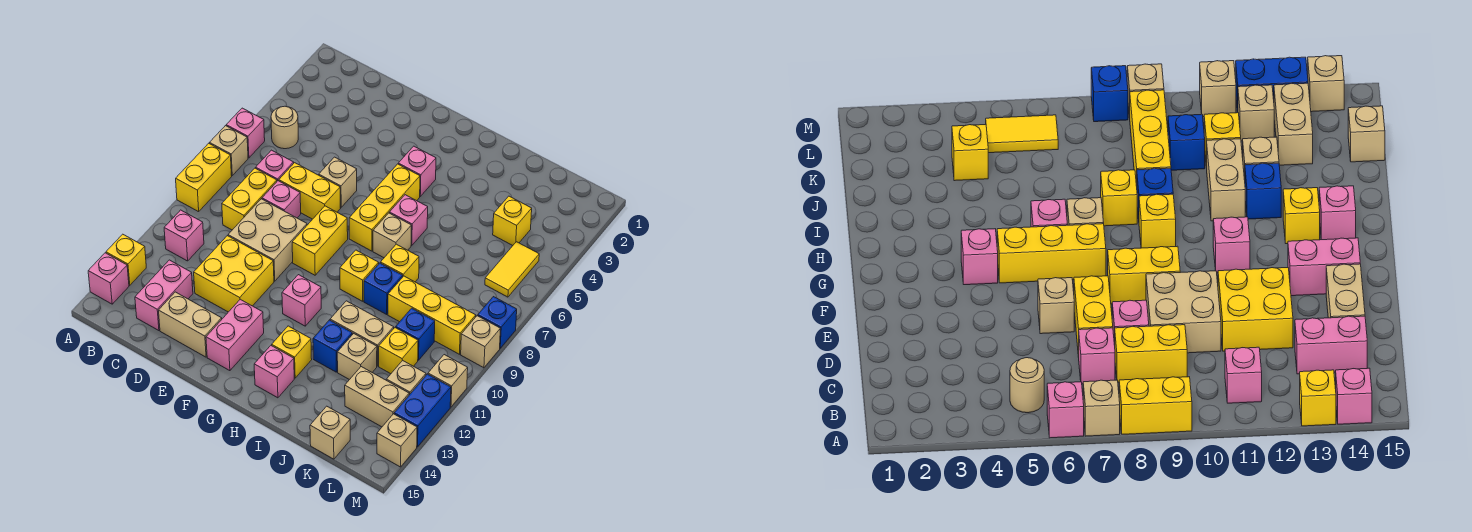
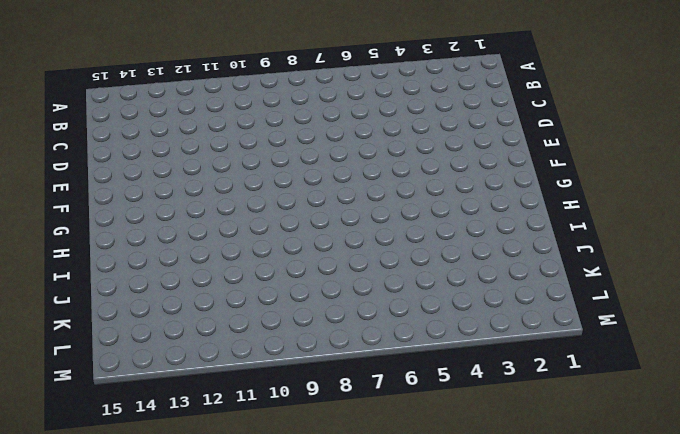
none -> pink brick A6 level 1
none -> tan brick A7 level 1
none -> yellow brick A8:A9 level 1
none -> yellow brick A13 level 1

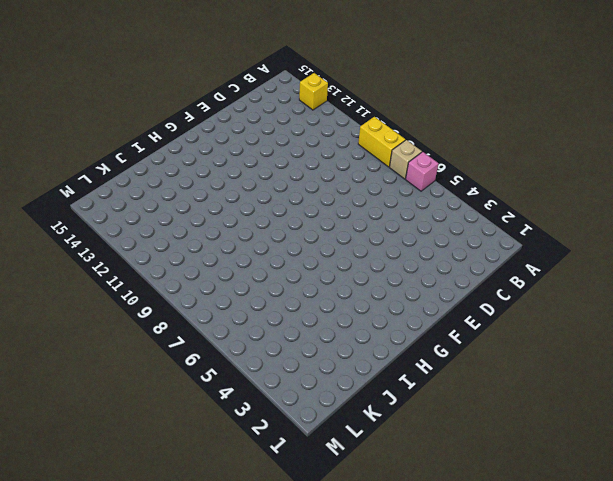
none -> pink brick A14 level 1
none -> tan round brick B5 level 1
none -> pink brick B11 level 1
none -> pink brick C7 level 1

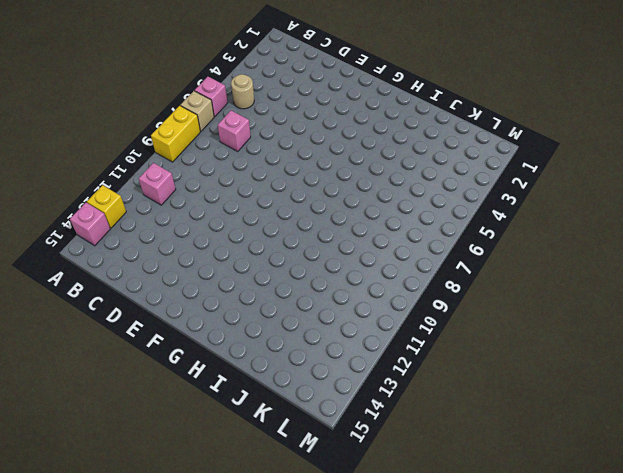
none -> yellow brick C8:C9 level 1
none -> pink brick C13:C14 level 1
none -> yellow brick D7:E7 level 1
none -> pink brick D8 level 1

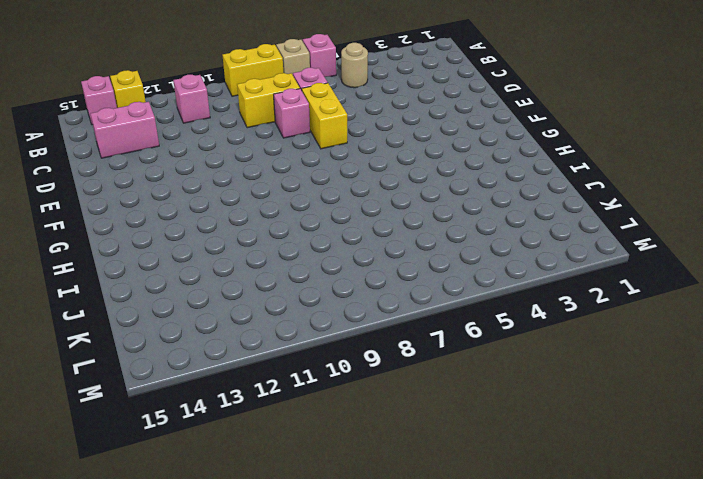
none -> tan brick D9:E10 level 1
none -> yellow brick D11:E12 level 1
none -> tan brick D14:E14 level 1
none -> tan brick E6 level 1

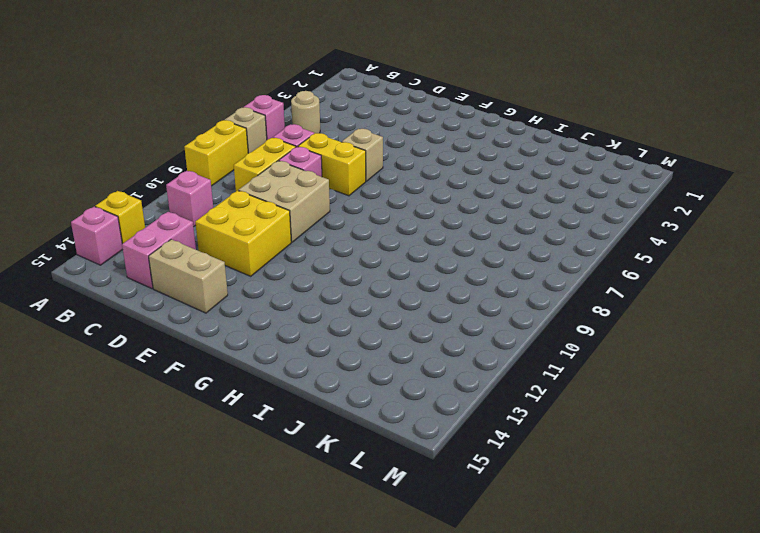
none -> yellow brick F8:F9 level 1
none -> pink brick F13:F14 level 1
none -> pink brick G4 level 1
none -> yellow brick G5:G7 level 1

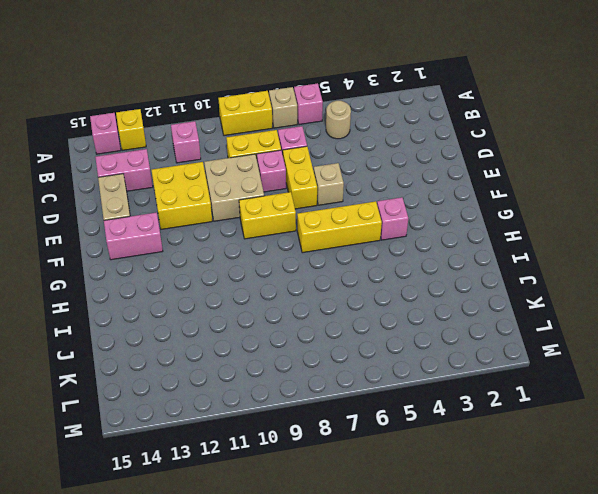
none -> pink brick G11 level 1
none -> pink brick H6 level 1
none -> tan brick H7 level 1
none -> yellow brick H9 level 1

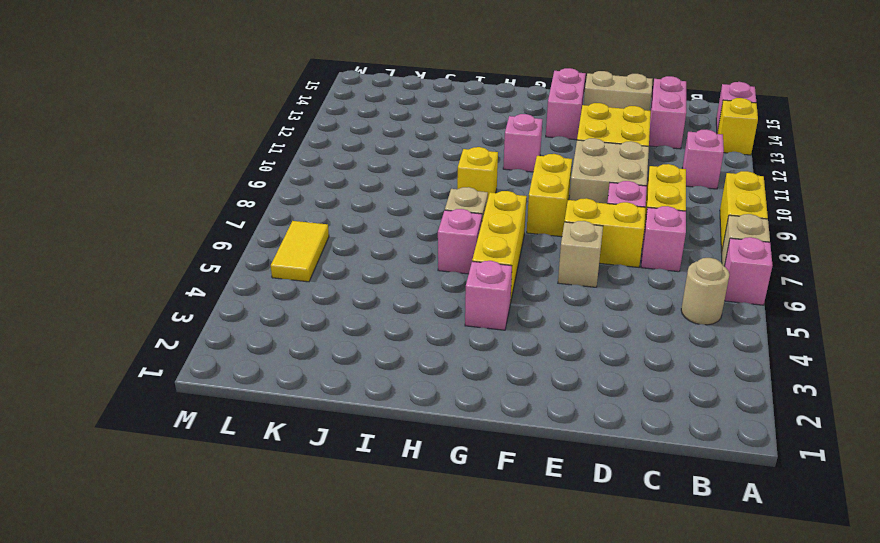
none -> yellow brick H13 level 1
none -> pink brick H14 level 1
none -> yellow brick I8 level 1
none -> blue brick I9 level 1

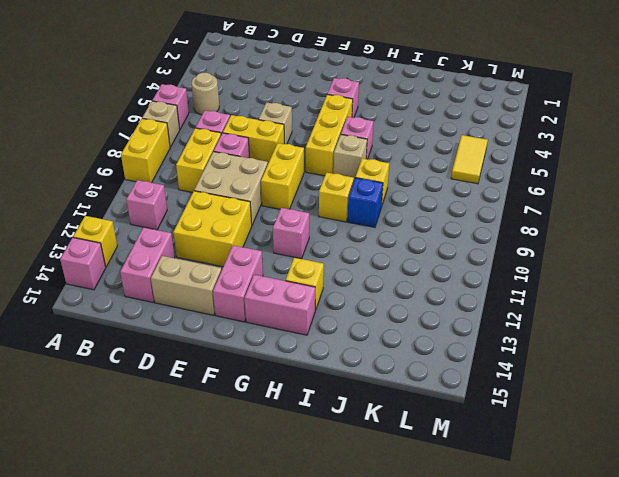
pink brick G14:H14 level 1 -> pink brick H14 level 1
none -> tan brick I11:J11 level 1
none -> blue brick I12 level 1
none -> yellow brick J9:L9 level 1
none -> tan brick J12 level 1

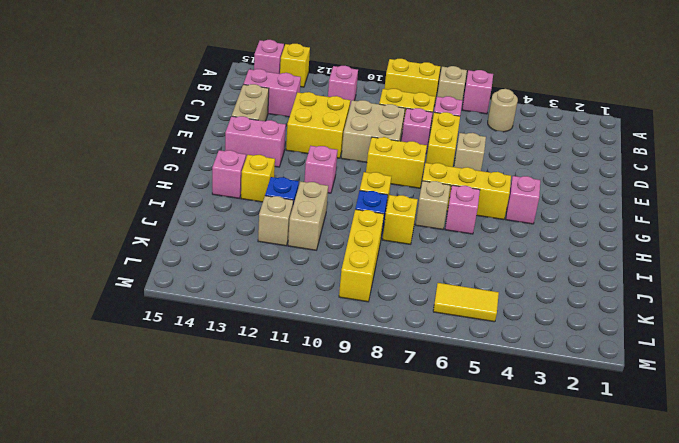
none -> yellow brick K4 level 1
none -> blue brick K10 level 1
none -> yellow brick K11 level 1
none -> tan brick K13:L13 level 1

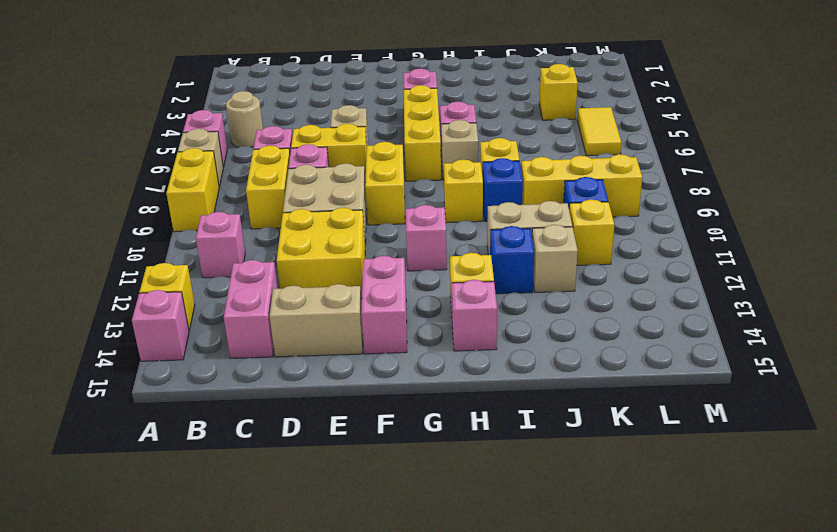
none -> tan brick K13:L13 level 1
none -> tan brick K15 level 1
none -> tan brick L12 level 1
none -> blue brick M8 level 1

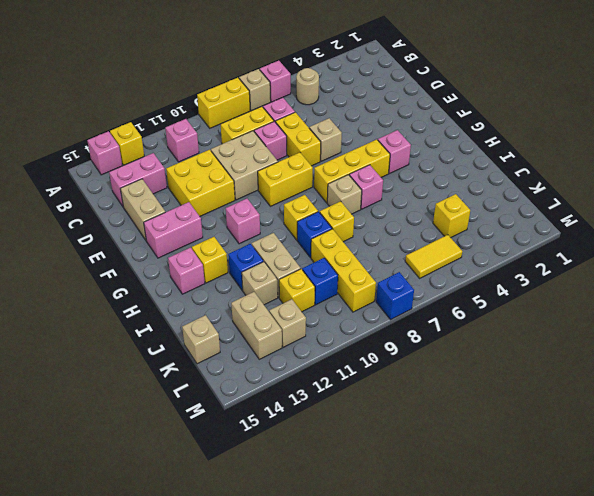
none -> tan brick M9 level 1
none -> tan brick M11 level 1
none -> blue brick M12:M13 level 1
none -> tan brick M14 level 1

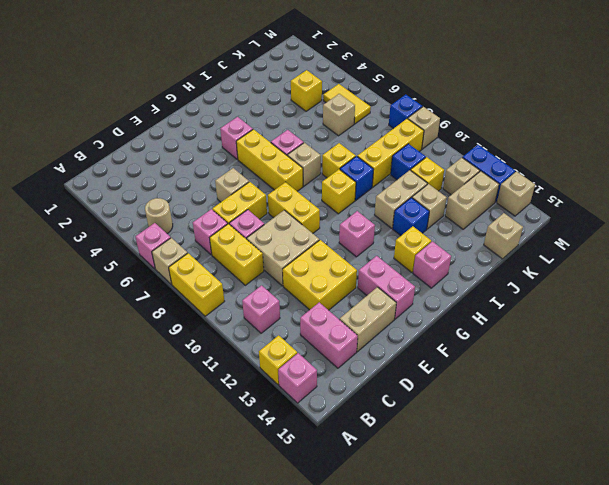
tan brick K6 level 1 -> tan brick M11 level 1

